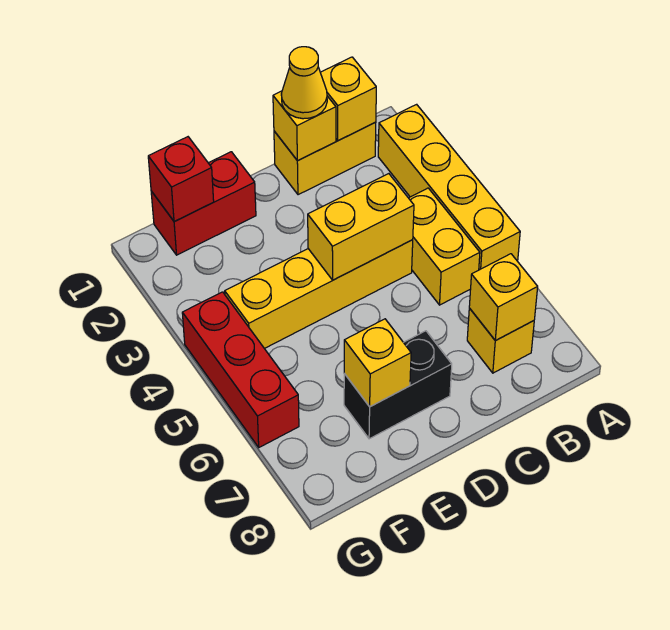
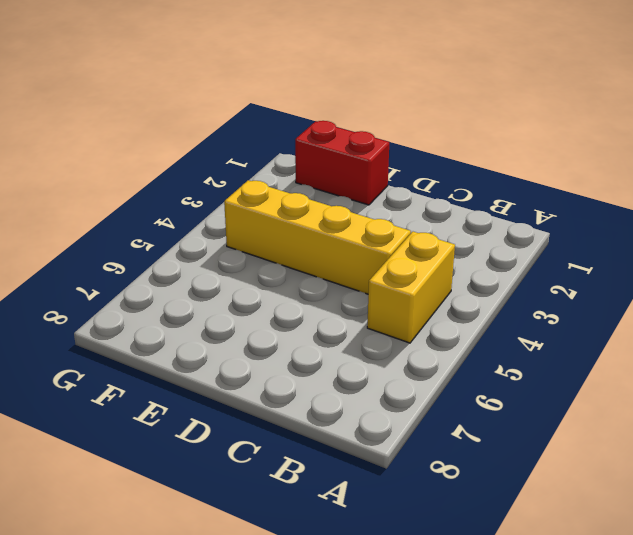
none -> yellow brick A2:A5 level 1
none -> yellow brick B1:C1 level 1
none -> yellow brick B7 level 1

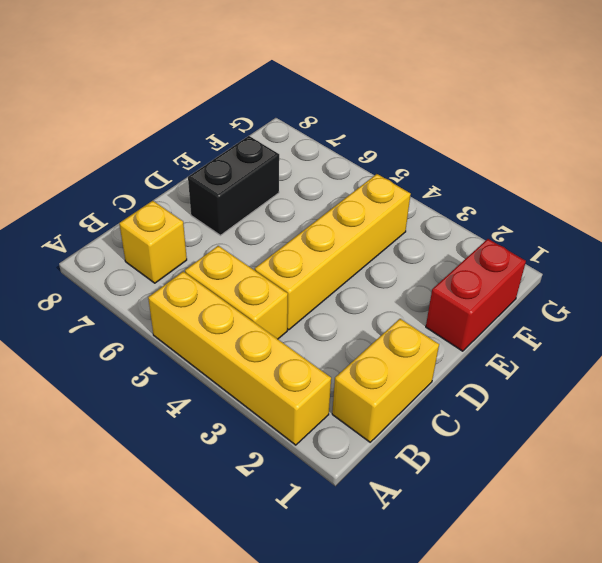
none -> red brick G4:G6 level 1
none -> yellow brick B1 level 2
none -> yellow brick B7 level 2

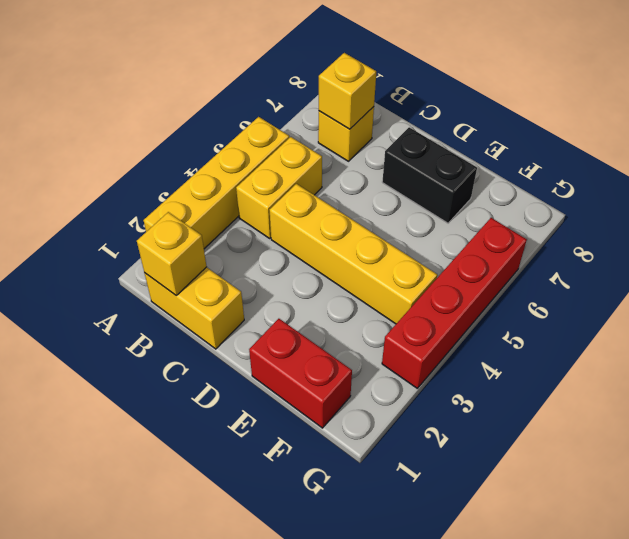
red brick G3:G6 level 1 -> red brick G4:G6 level 1
none -> yellow brick C1 level 2
none -> yellow brick C4:D4 level 2
none -> yellow brick E7 level 2

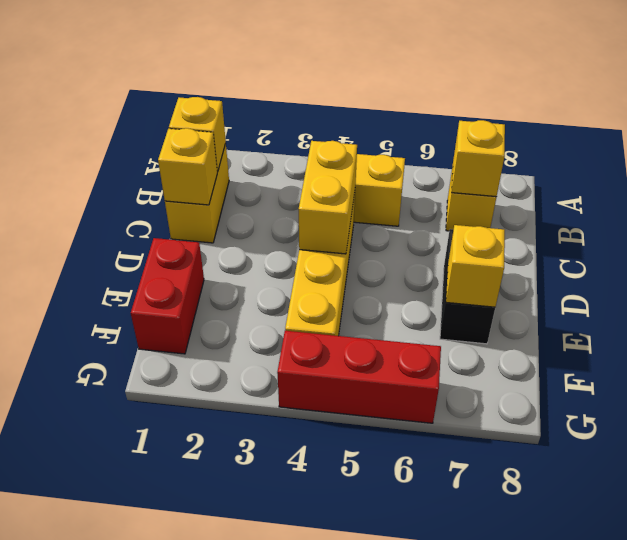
none -> yellow brick A2:A5 level 1
none -> red brick F1 level 2
none -> yellow cone C1 level 3

